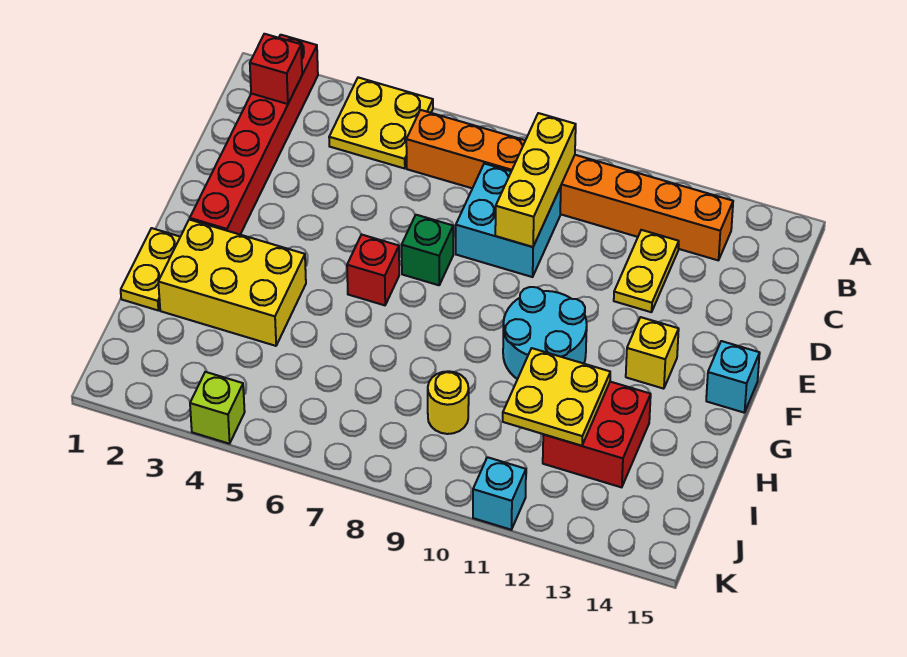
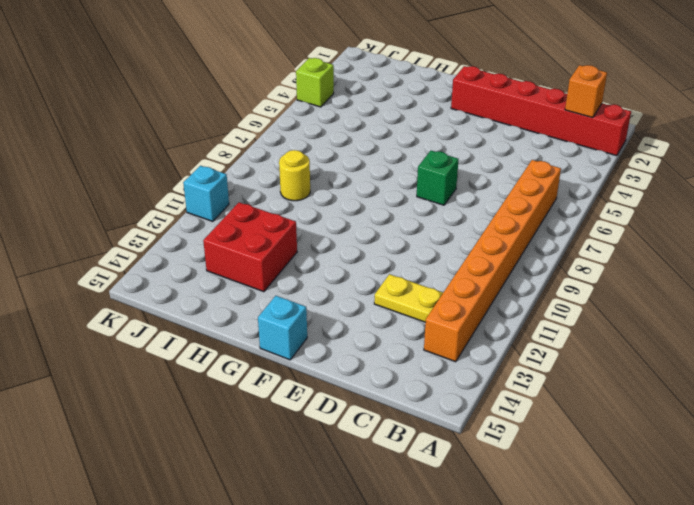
orange brick B2 level 2 -> red brick B2 level 2
none -> yellow plate A4:B5 level 1
none -> cyan brick C8:D9 level 1
none -> red brick F6 level 1

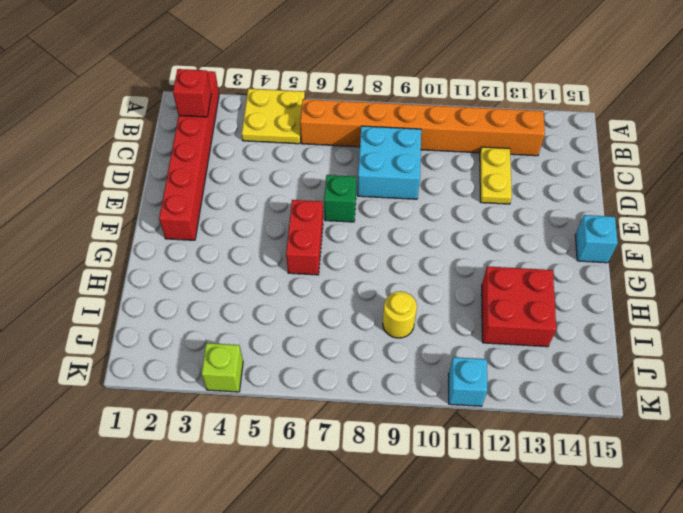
red brick F6:G6 level 1 -> red brick F6 level 1
none -> cyan round brick F10:G11 level 1
none -> yellow brick F13 level 1
none -> yellow plate G1:H1 level 1

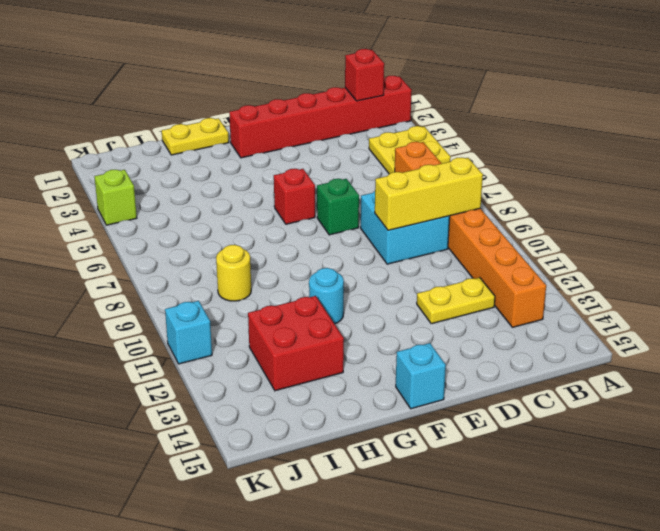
cyan round brick G11 level 1 -> cyan round brick F10:G11 level 1
none -> yellow brick F13 level 1
none -> yellow brick G2:H4 level 1
none -> yellow plate H11:I12 level 2

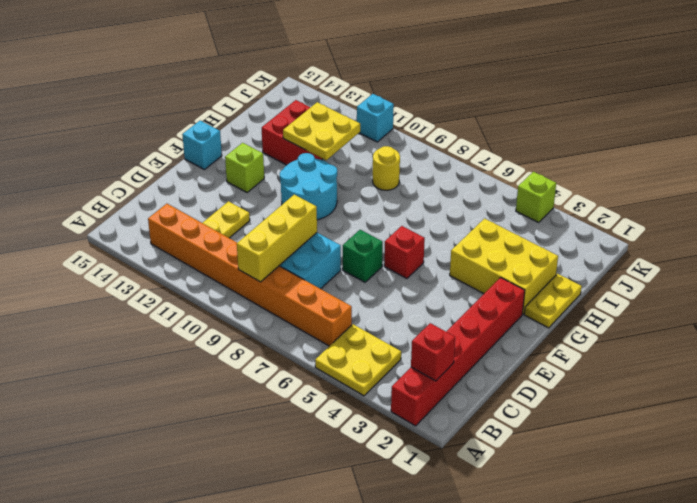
lime brick F13 level 1 -> yellow brick F13 level 1

